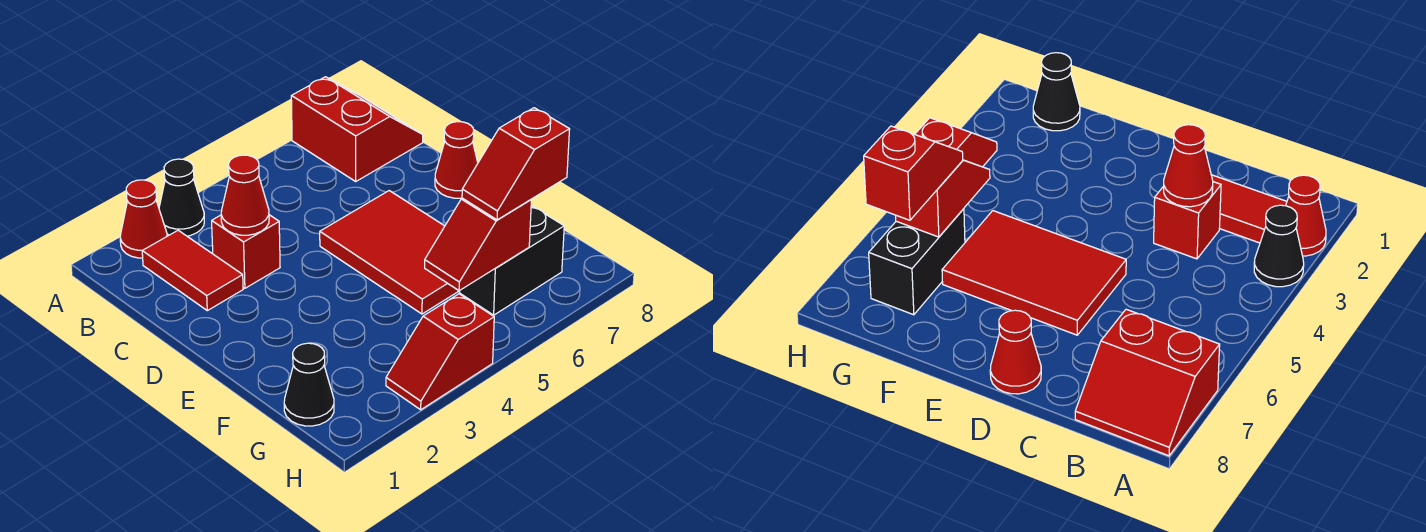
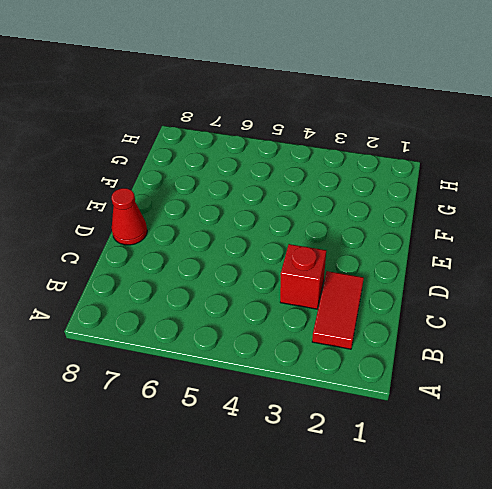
none -> red cone A2 level 1
none -> black cone A3 level 1
none -> red slope A7:B8 level 1 top 7

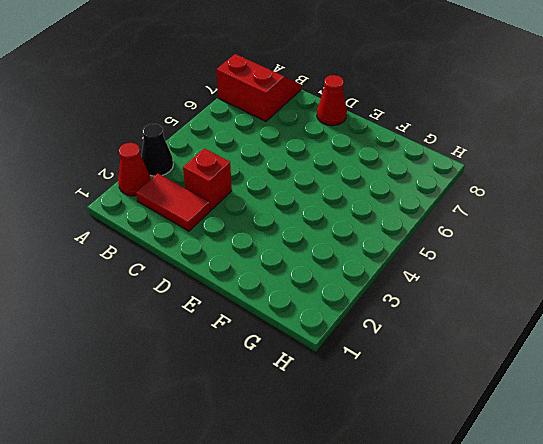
none -> red tile D5:F6 level 1
none -> black cone G1 level 1
none -> black brick G6:G7 level 1

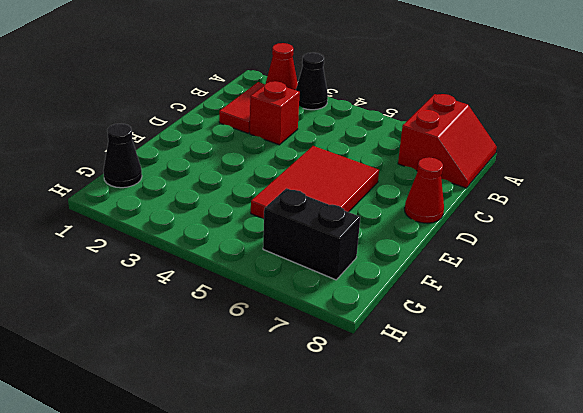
none -> red slope H3:H4 level 1 top 4
none -> red cone C3 level 2
none -> red slope G5:G6 level 2 top 6

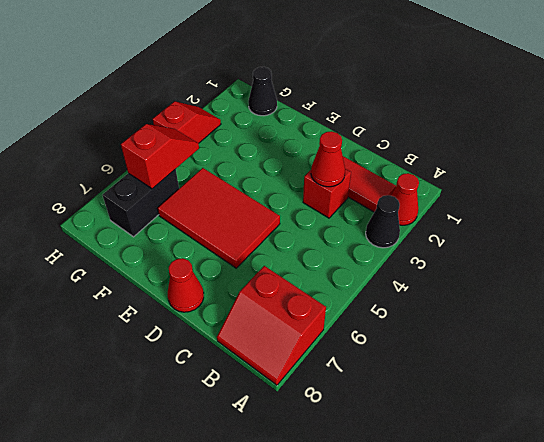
none -> red slope G6:G7 level 3 top 7

